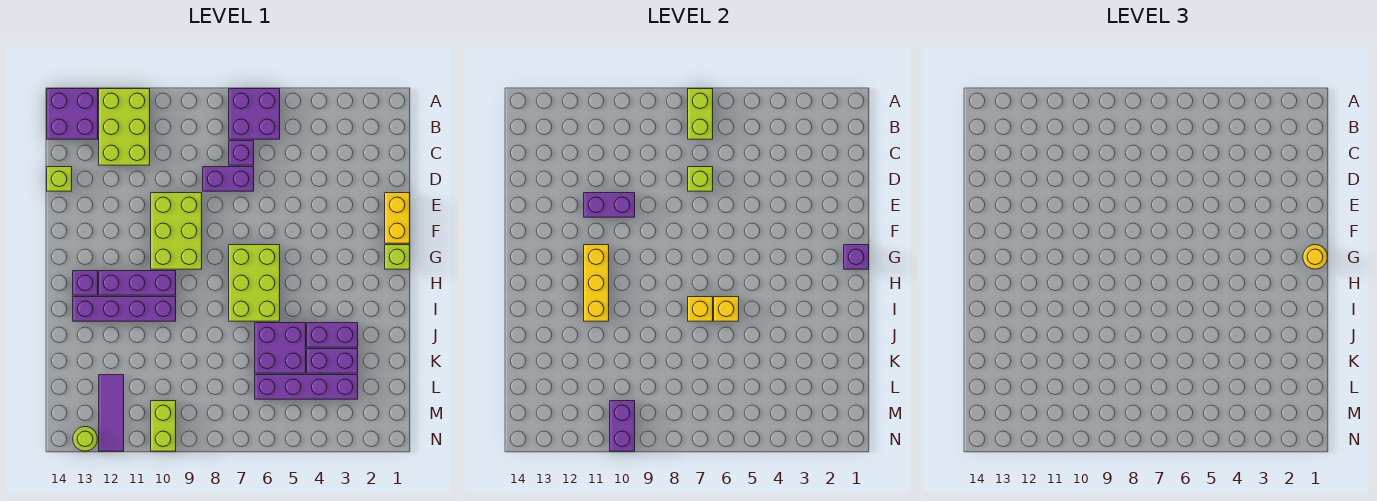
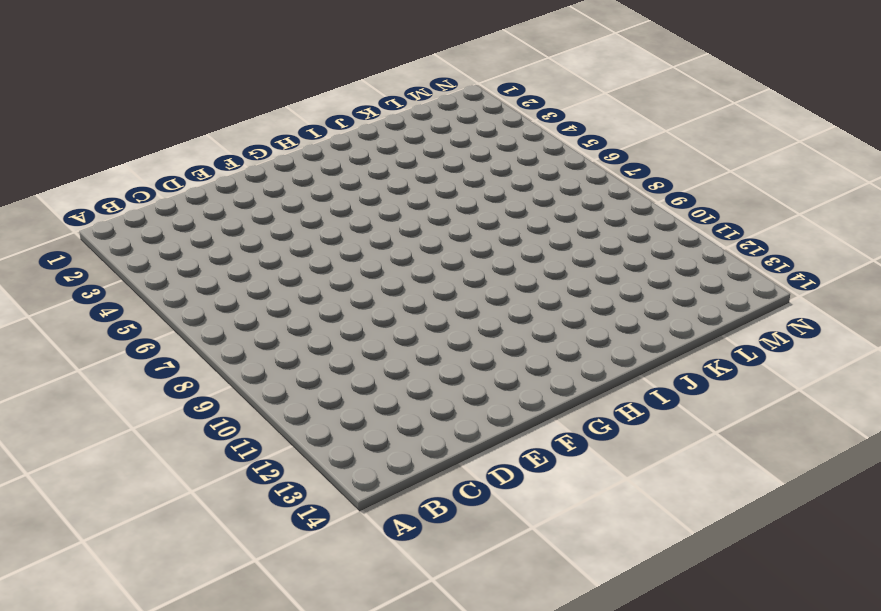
none -> purple brick A6:B7 level 1
none -> lime brick A11:C12 level 1
none -> purple brick A13:B14 level 1

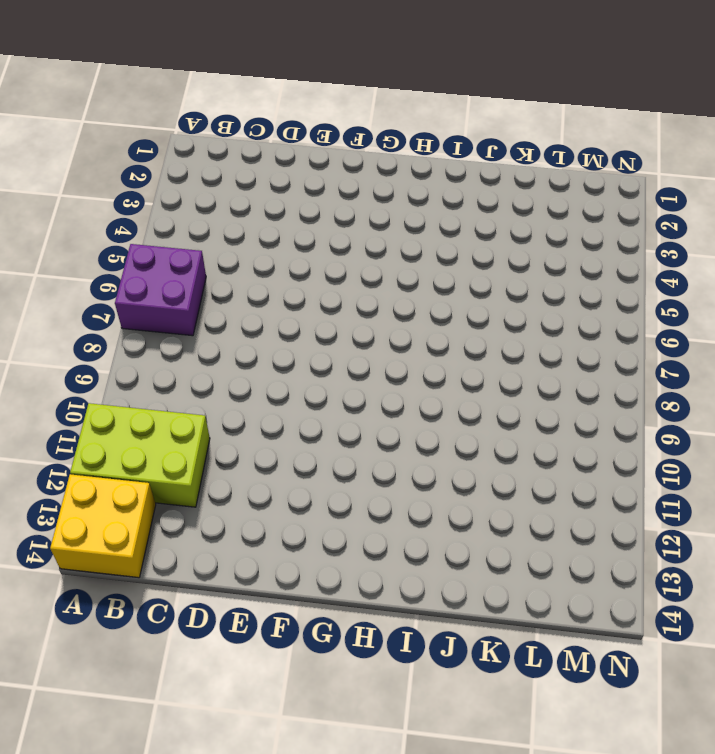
yellow brick A13:B14 level 1 -> purple brick A13:B14 level 1
none -> purple brick C7 level 1
none -> purple brick D7:D8 level 1
none -> lime brick D14 level 1

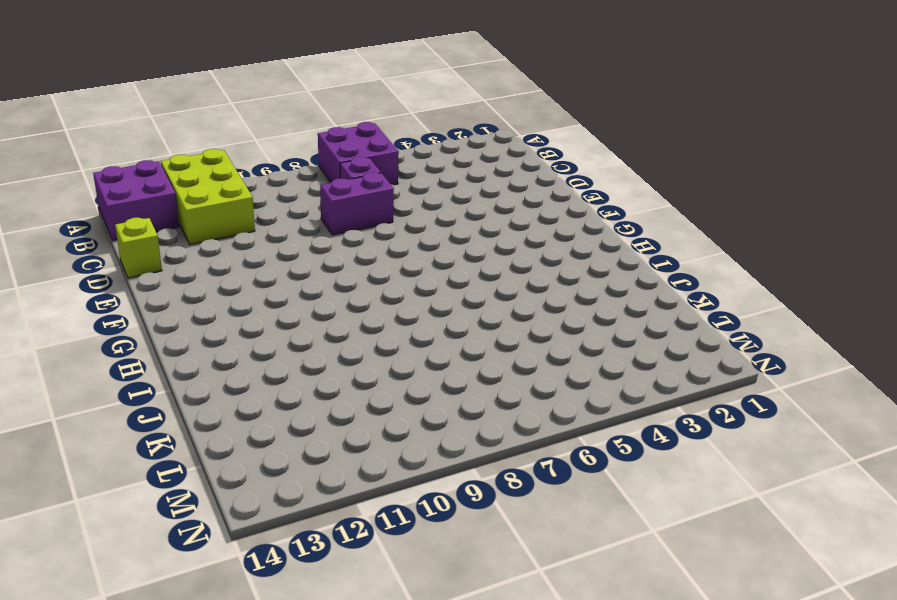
none -> yellow brick E1:F1 level 1
none -> lime brick E9:G10 level 1
none -> lime brick G1 level 1

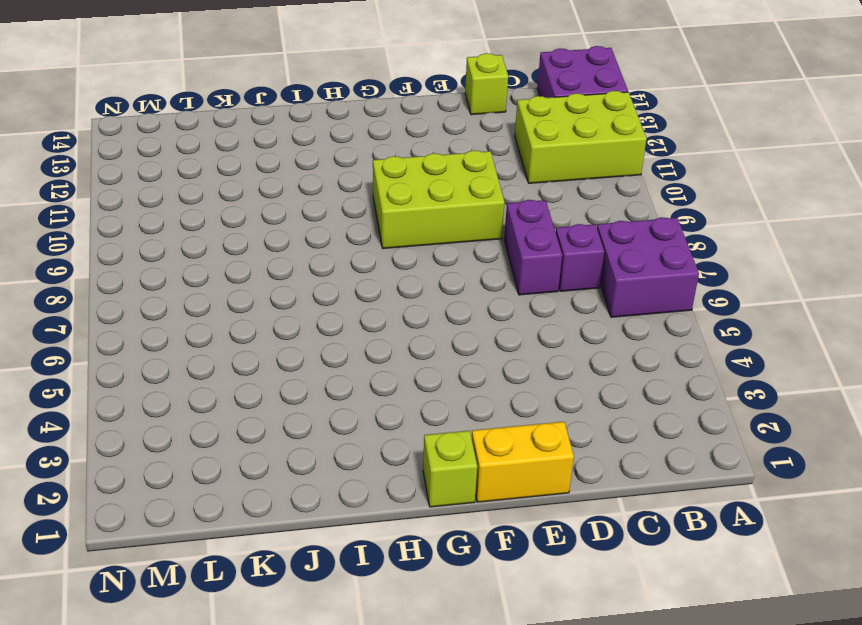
none -> lime brick G6:I7 level 1
none -> purple brick H10:H12 level 1
none -> purple brick H13 level 1

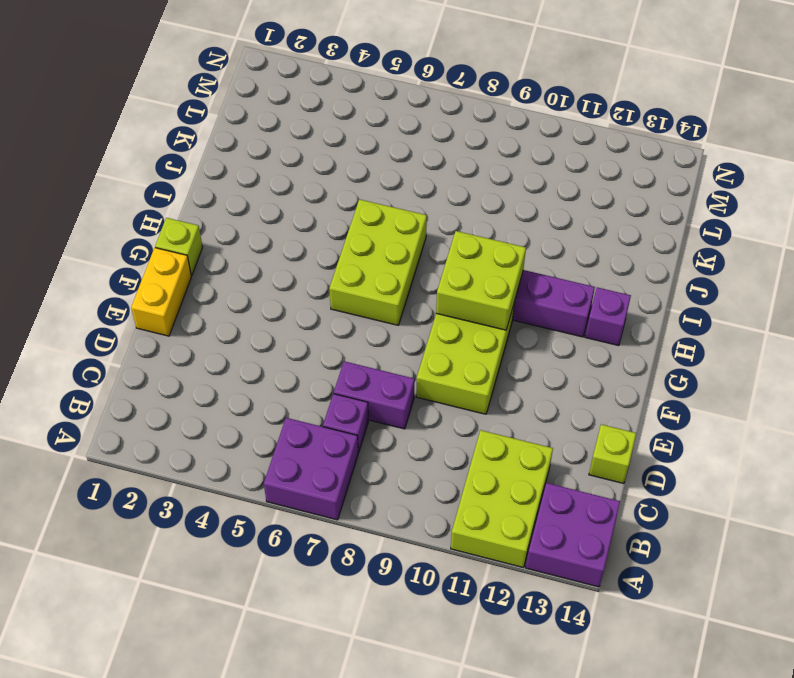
lime brick G9:H10 level 2 -> none
none -> purple brick I10:I13 level 1
none -> purple brick J3:J4 level 1
none -> purple brick J5:K6 level 1

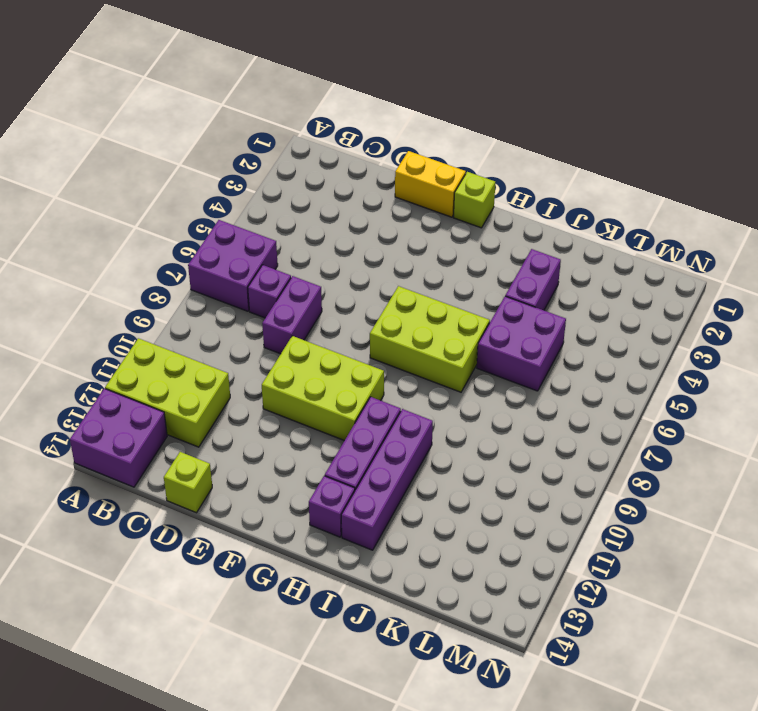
none -> purple brick K3:K4 level 1
none -> purple brick L3:L6 level 1
none -> purple tile L12:N12 level 1

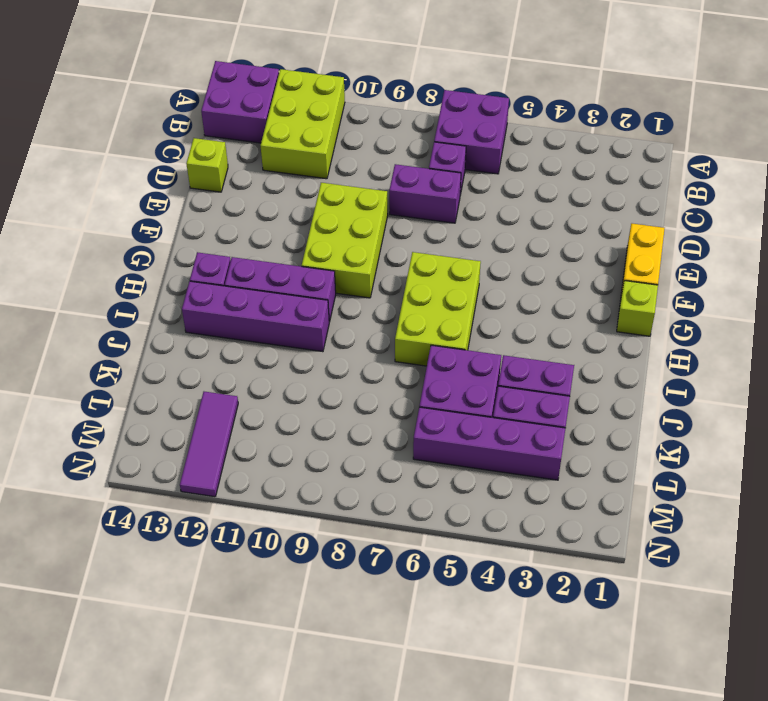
none -> lime brick M10:N10 level 1
none -> lime round brick N13 level 1
none -> lime brick A7:B7 level 2

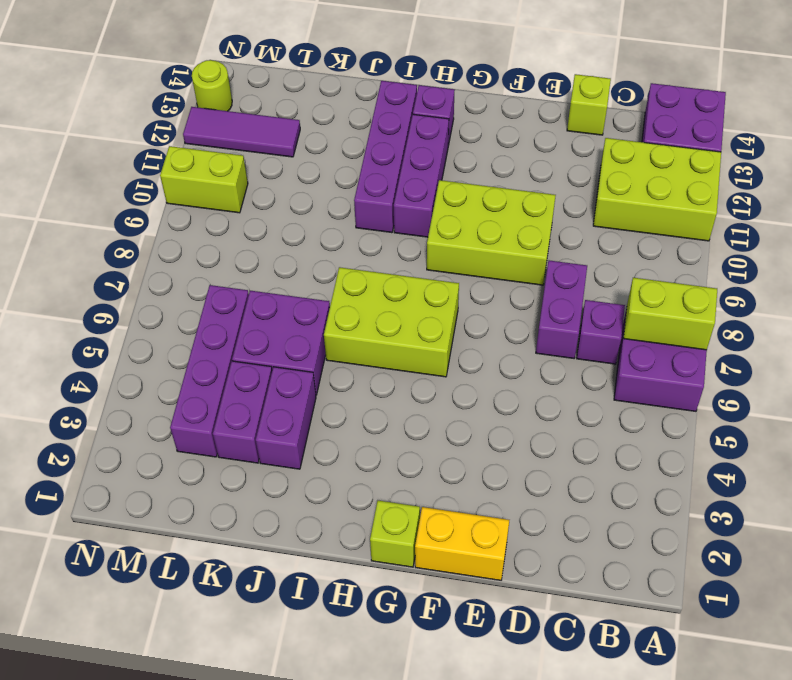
none -> lime brick D7 level 2
none -> purple brick E10:E11 level 2
none -> purple brick G1 level 2

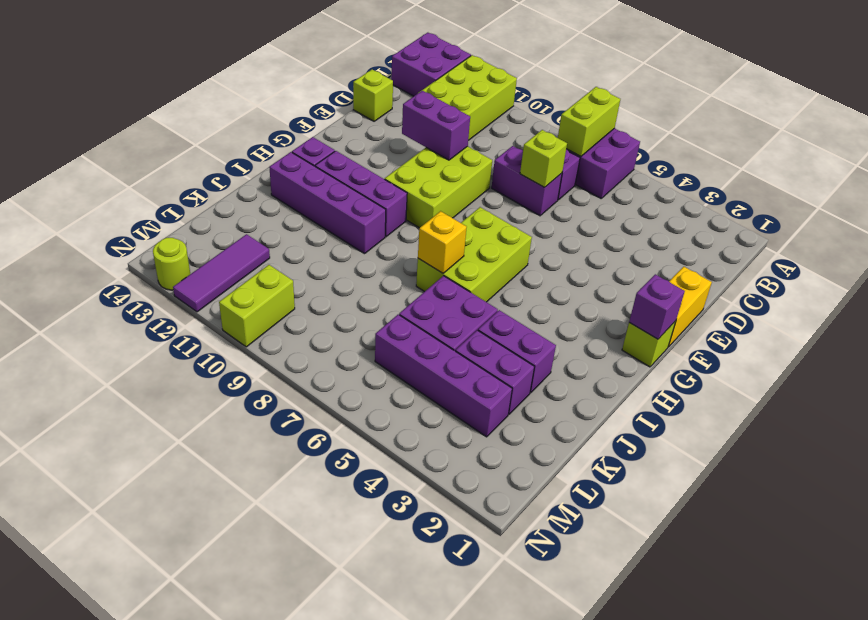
none -> yellow brick G11:I11 level 2
none -> yellow brick I6 level 2
none -> purple brick M10:N10 level 2

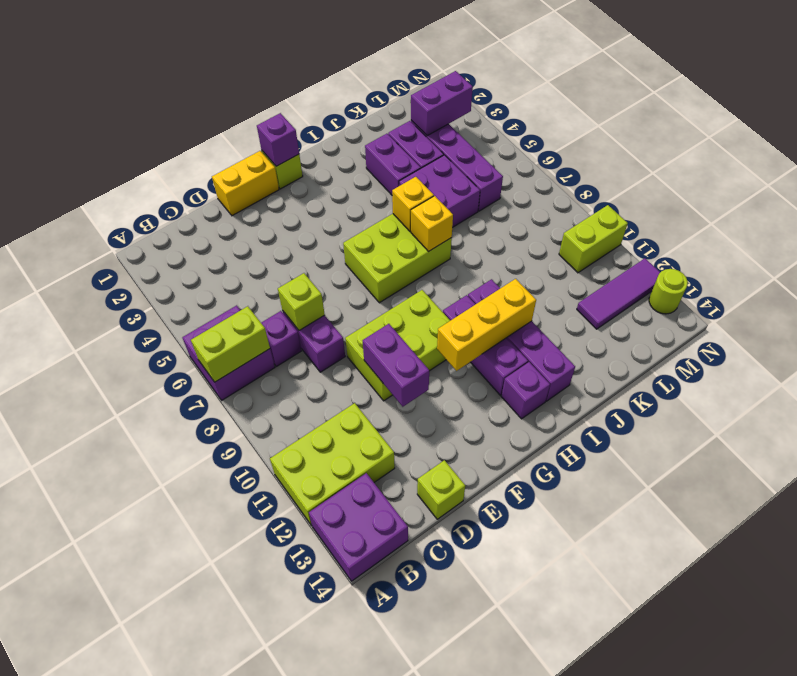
purple brick L3:M3 level 2 -> purple brick M10:N10 level 2
none -> yellow round brick G1 level 3

